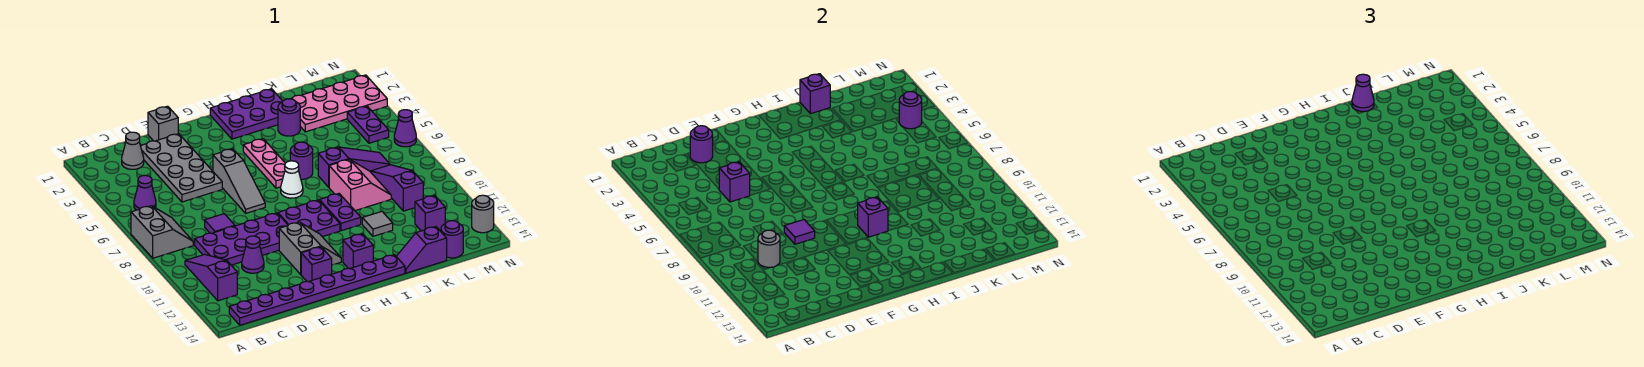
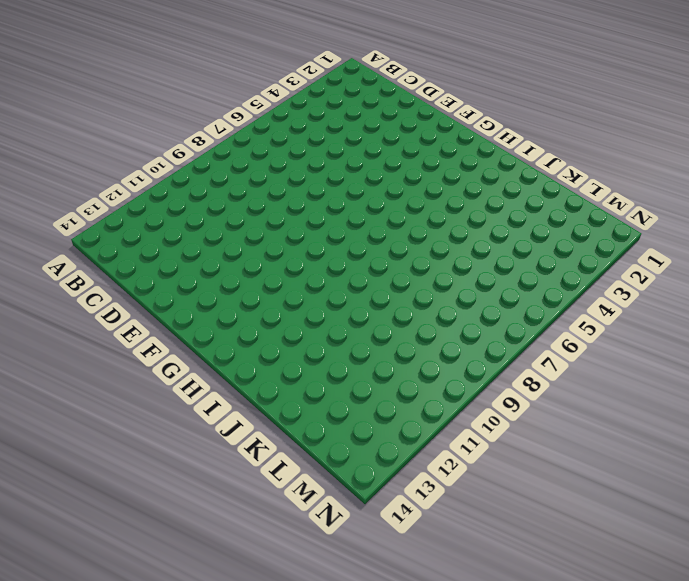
none -> grey slope A7:B8 level 1 top A
none -> purple cone B5 level 1
none -> purple slope B10:B12 level 1 top 12
none -> purple plate B14:I14 level 1

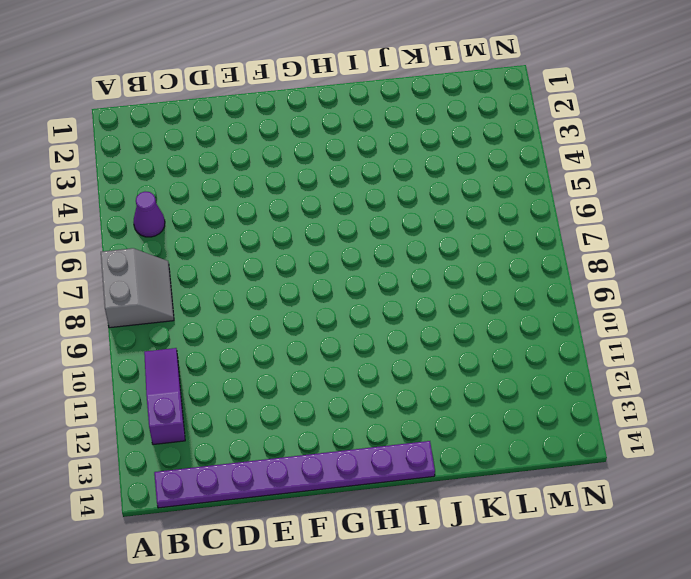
none -> grey cone C2 level 1
none -> purple plate C9:F10 level 1
none -> grey plate D2:E5 level 1
none -> purple tile D8 level 1

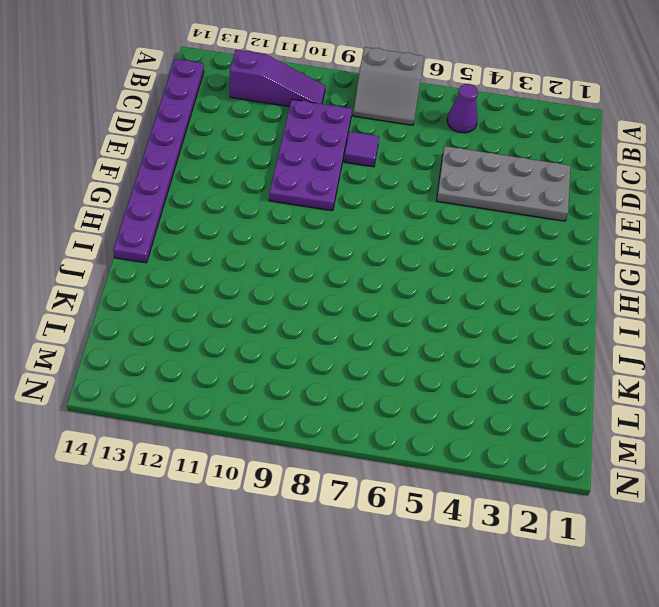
none -> grey cone C2 level 1
none -> purple cone D11 level 1
none -> grey brick E1 level 1
none -> grey slope F5:F7 level 1 top 5

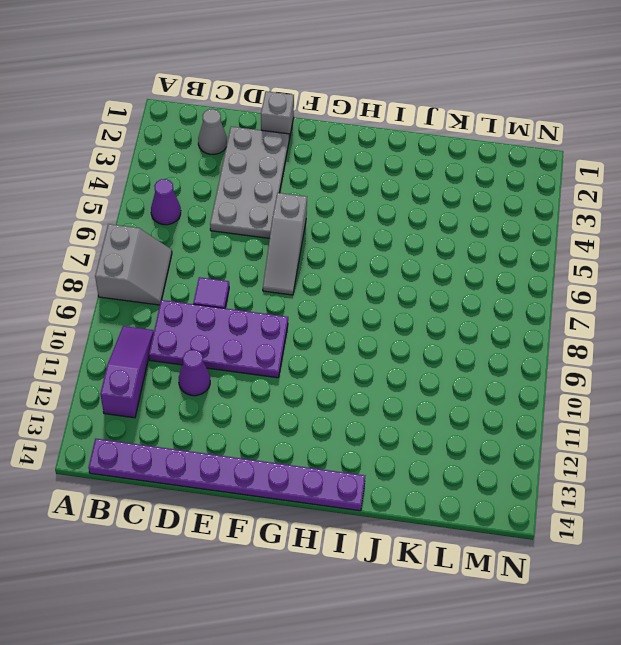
none -> grey slope F11:G12 level 1 top F
none -> purple brick F13 level 1
none -> purple plate G9:H10 level 1
none -> purple plate H1:J2 level 1

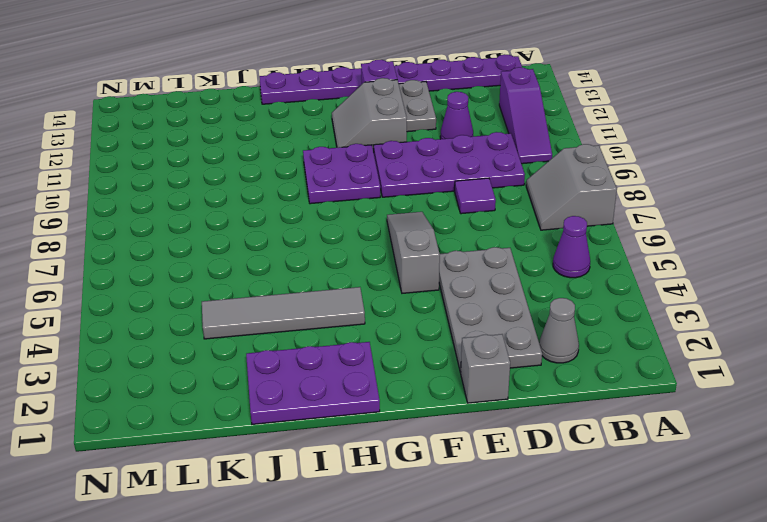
grey plate E12:E13 level 1 -> none
grey tile H4:K4 level 1 -> pink plate H4:H6 level 1
none -> white cone H7 level 1
none -> purple brick H13 level 1
none -> purple round brick I6 level 1
none -> purple plate I9:I10 level 1

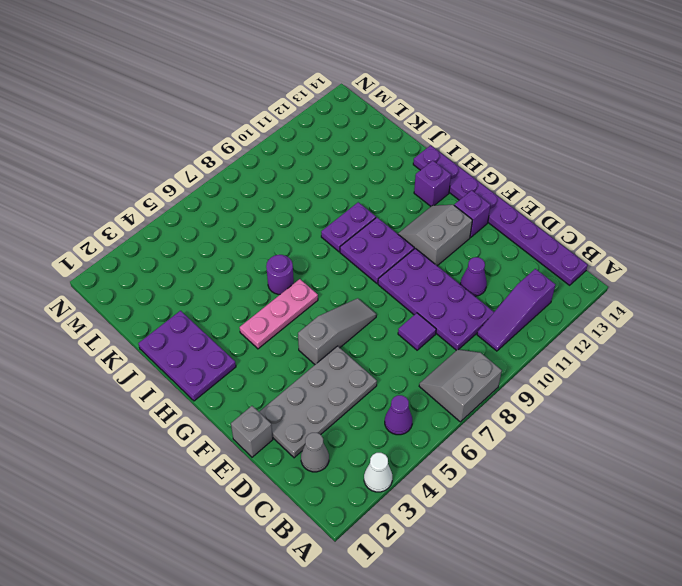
white cone A3 level 1 -> white cone H7 level 1
none -> purple round brick J3 level 1
none -> purple slope J7:L7 level 1 top J
none -> pink slope J8:K9 level 1 top J
none -> grey tile J11 level 1

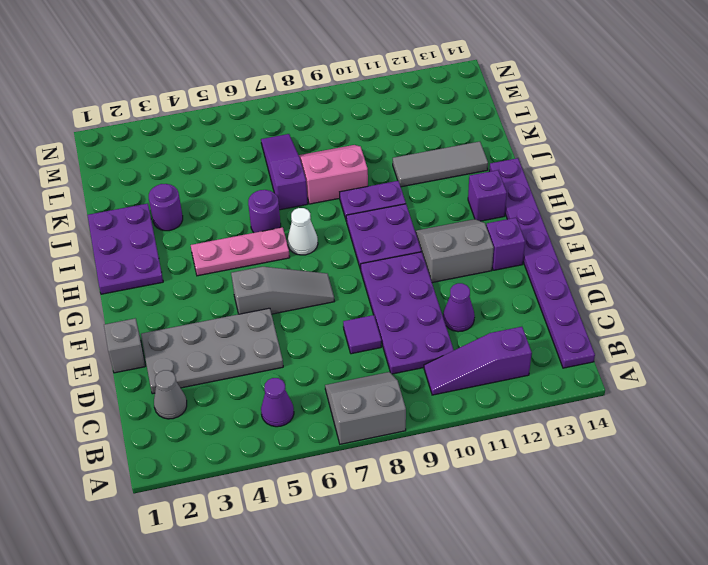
grey tile J11:J13 level 1 -> grey tile J11 level 1
none -> purple slope J14:K14 level 1 top K
none -> pink plate K2:N3 level 1
none -> purple slope L8:L10 level 1 top 10
none -> purple brick L12 level 1

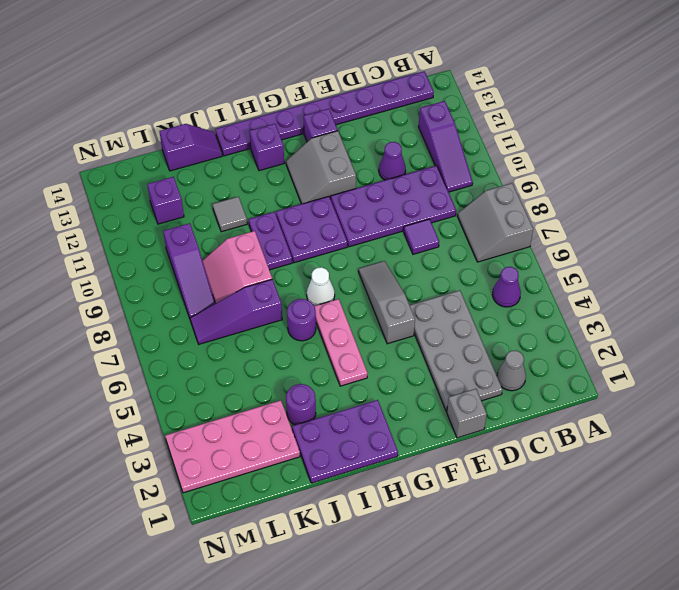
none -> purple round brick L14 level 1
none -> purple plate M4:M5 level 1
none -> purple cone N6 level 1
none -> grey round brick N13 level 1

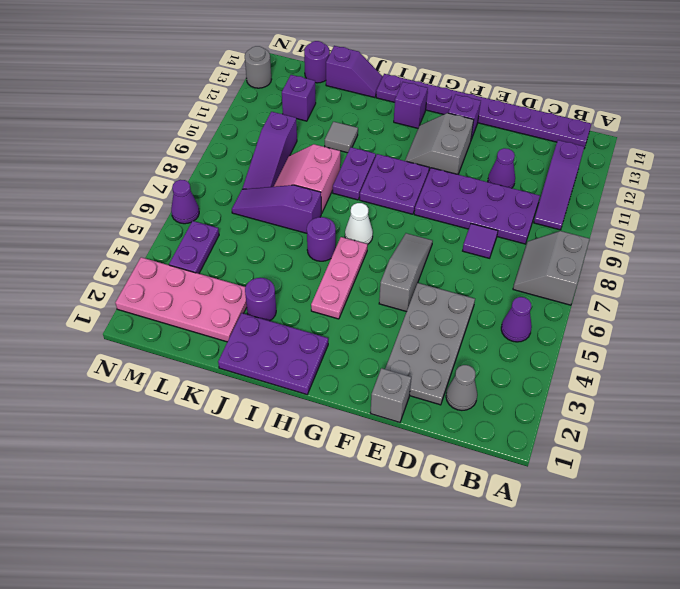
none -> grey round brick C10 level 2
none -> purple round brick D2 level 2
none -> purple brick D5 level 2
none -> purple tile E9 level 2

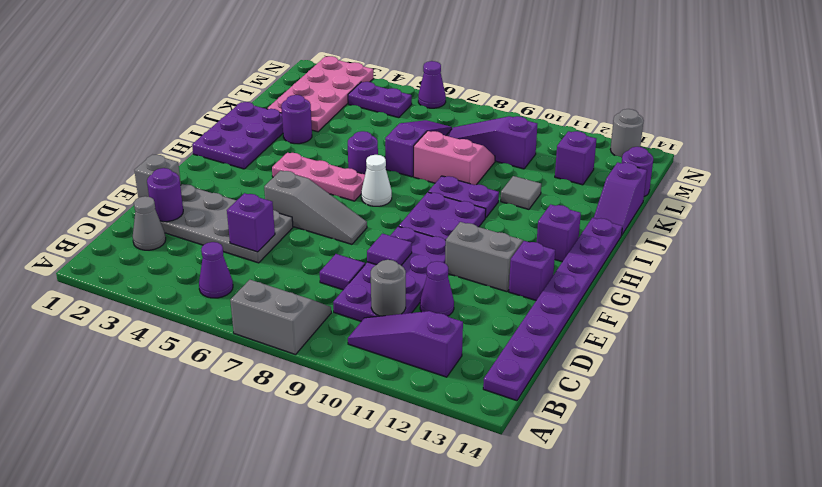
none -> purple brick H10 level 2
none -> purple brick J1 level 2
none -> purple round brick M4 level 2
none -> purple cone J1 level 3

